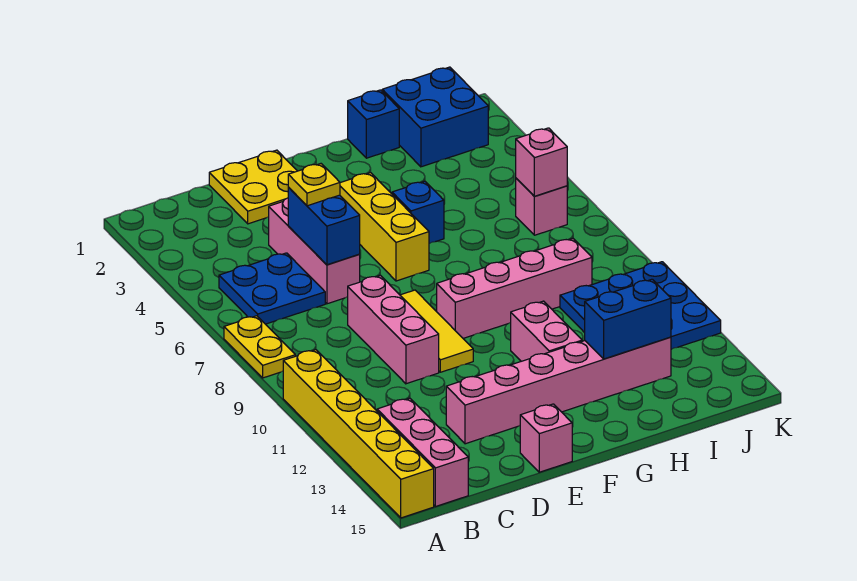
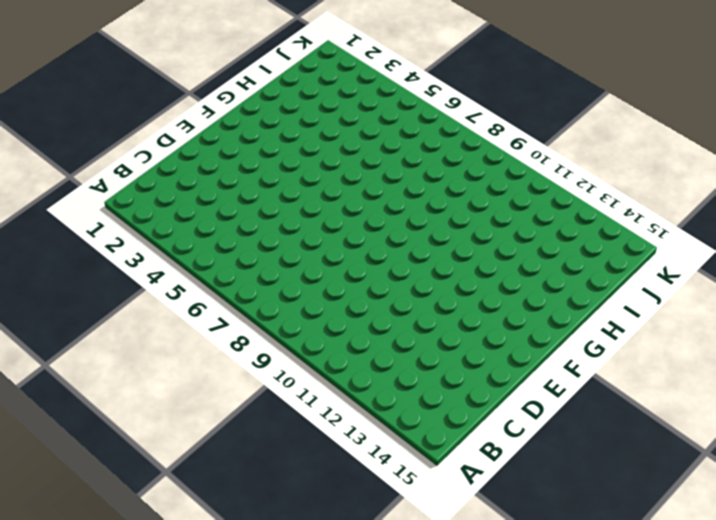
none -> yellow plate A7:A8 level 1
none -> yellow brick A10:A15 level 1
none -> blue plate B5:C6 level 1

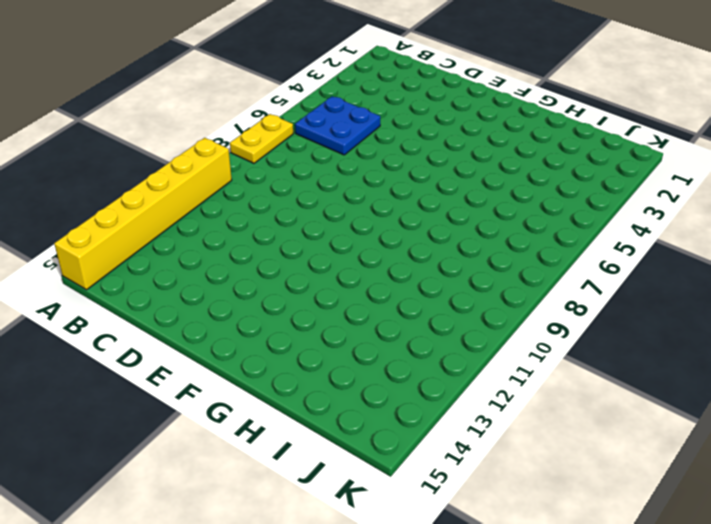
none -> pink brick B13:B15 level 1
none -> yellow plate D1:E2 level 1
none -> pink brick D4:D6 level 1

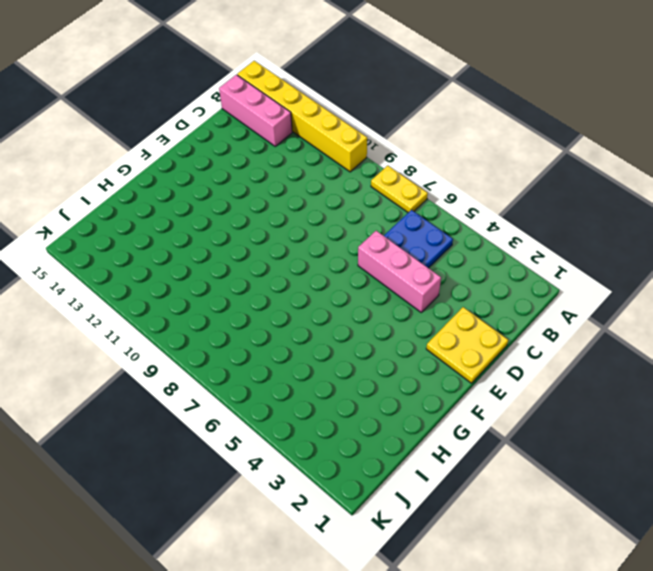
none -> pink brick D8:D10 level 1
none -> pink brick D13:I13 level 1
none -> yellow tile E8:E10 level 1

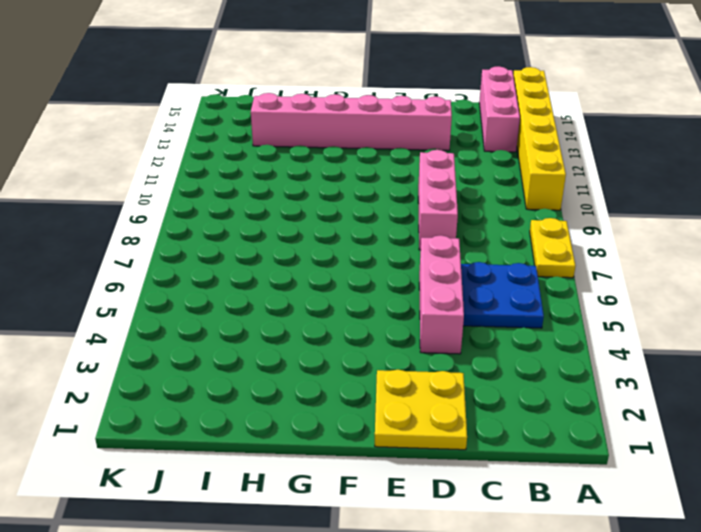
none -> yellow tile E8:E10 level 1
none -> pink brick E15 level 1
none -> yellow brick F4:F6 level 1

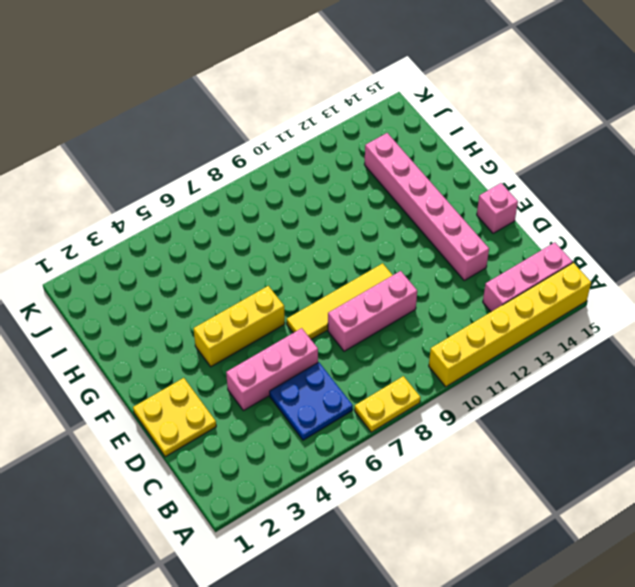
yellow tile E7:E10 level 1 -> yellow tile E8:E10 level 1
none -> pink brick F9:I9 level 1
none -> blue brick G5 level 1
none -> pink brick G11:G12 level 1

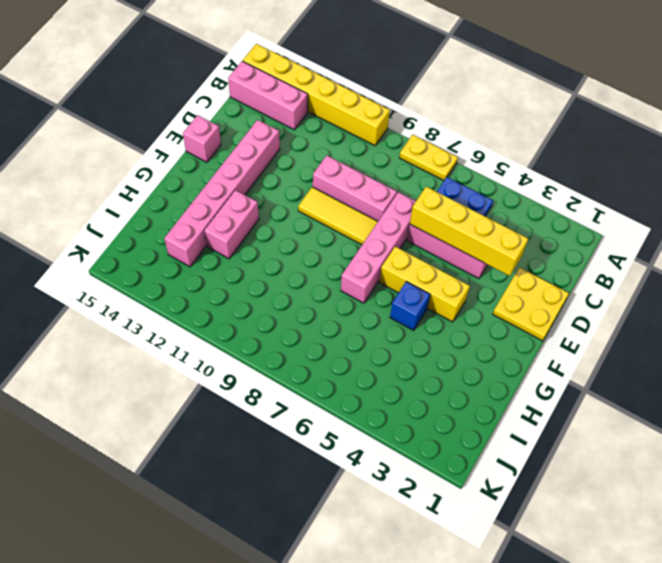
yellow brick D3:D6 level 2 -> blue brick D5:D6 level 2
pink brick D7:G7 level 1 -> pink brick F9:I9 level 1
pink brick G12:H12 level 1 -> pink brick G11:G12 level 1
none -> blue brick H1 level 1
none -> blue brick I1:J2 level 1
none -> blue plate I10:K12 level 1

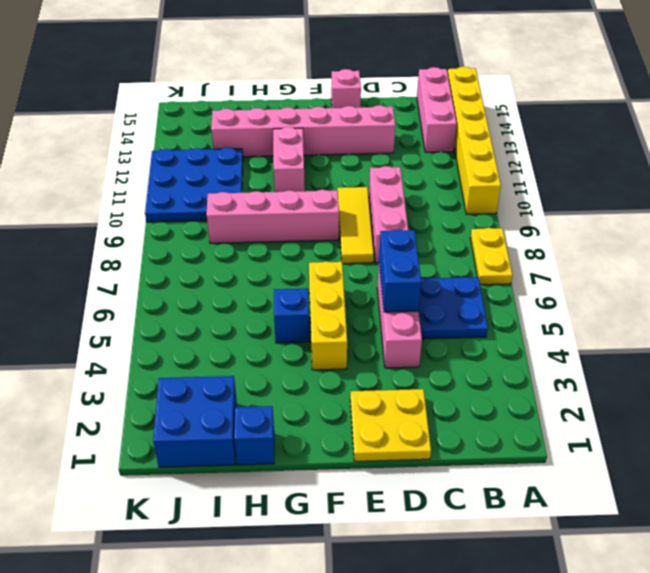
none -> pink brick J6 level 1
none -> blue brick H13:I13 level 2
none -> pink brick J6 level 2

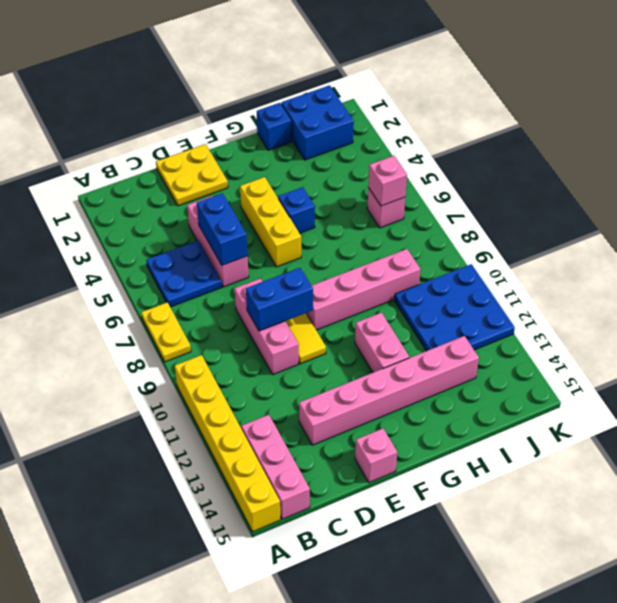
blue brick D9:E9 level 2 -> blue brick H13:I13 level 2
none -> yellow plate D5 level 3

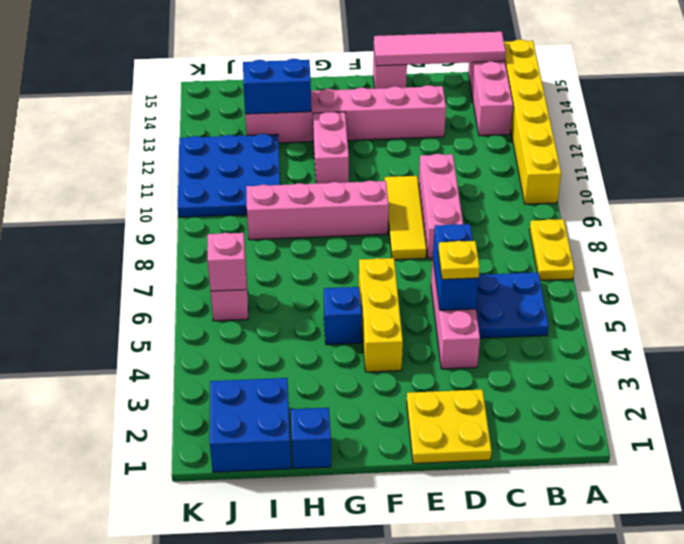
pink tile B15:E15 level 2 -> none

